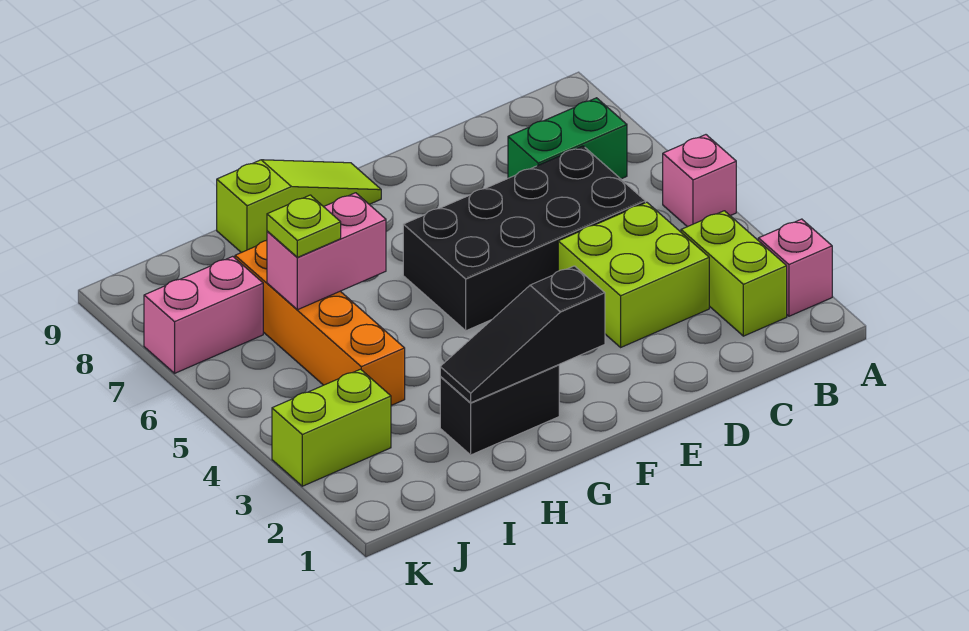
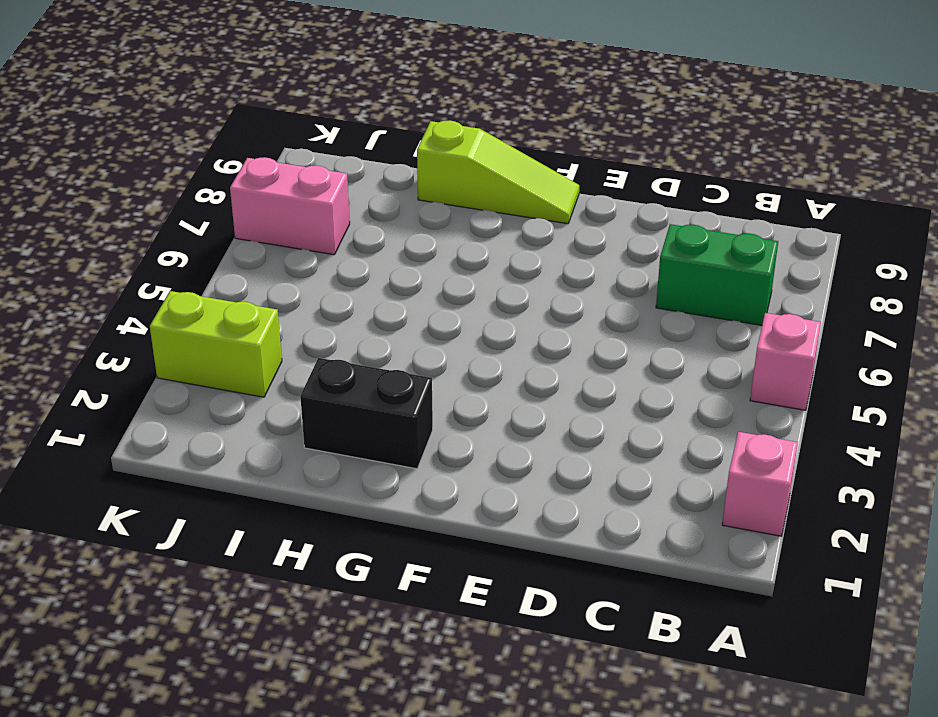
none -> lime brick B2:B3 level 1
none -> lime brick C3:D4 level 1
none -> black brick C5:F6 level 1

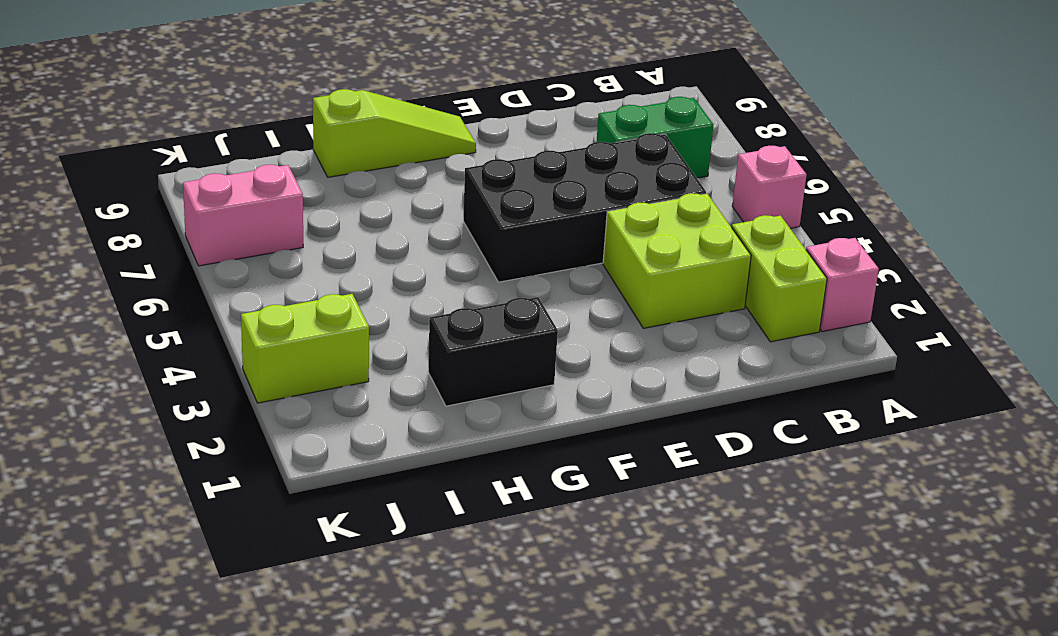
none -> orange brick I4:I7 level 1
none -> black slope F2:H2 level 2 top F
none -> pink brick H6:I6 level 2

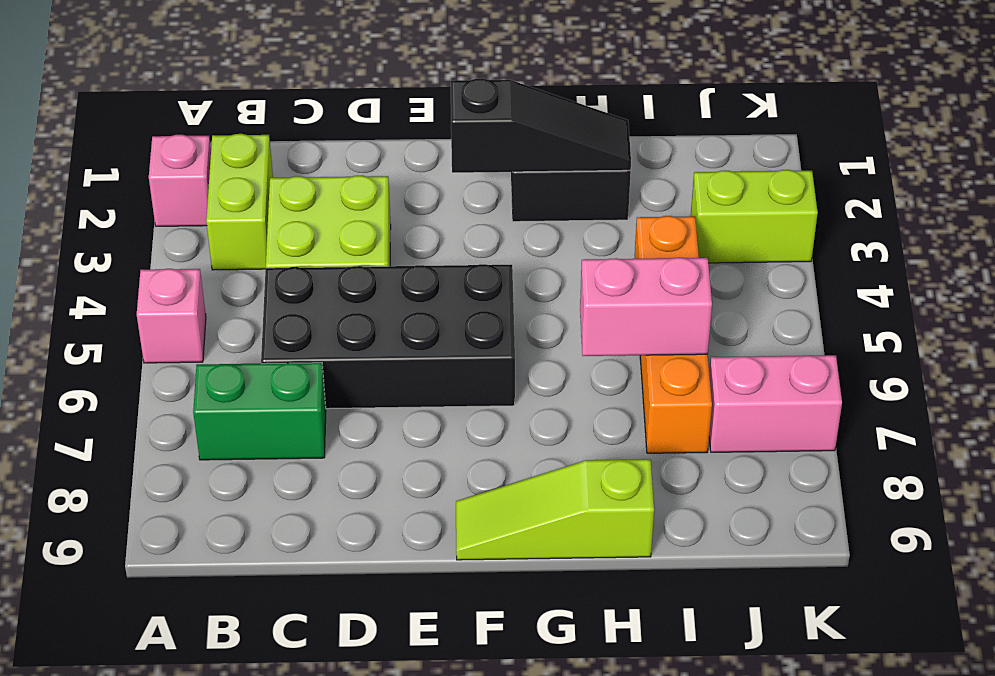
none -> lime plate I6 level 3

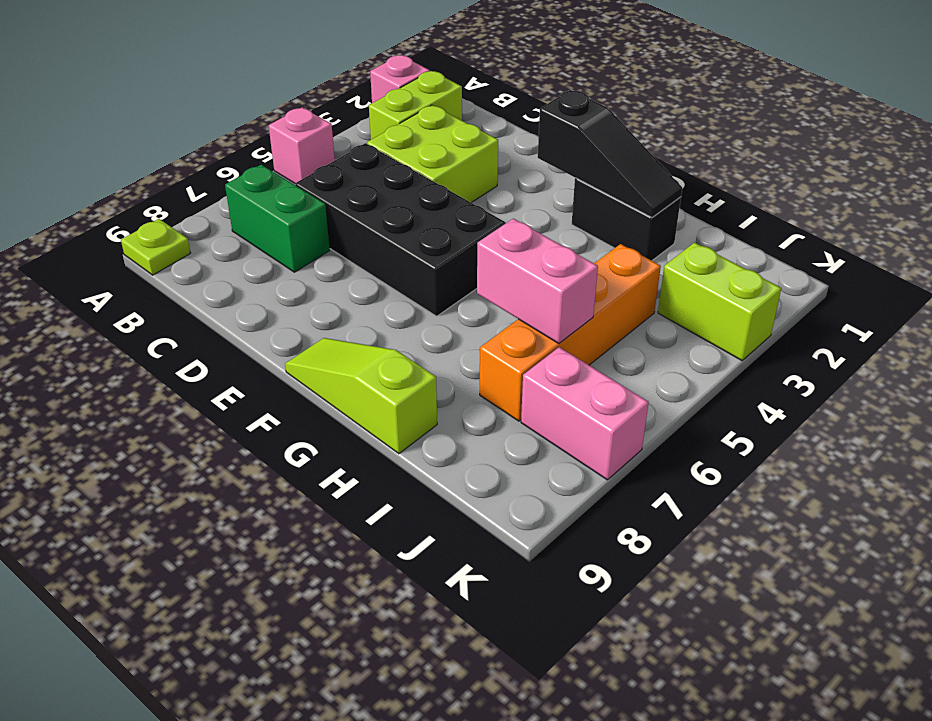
lime plate A9 level 1 -> lime plate I6 level 3

